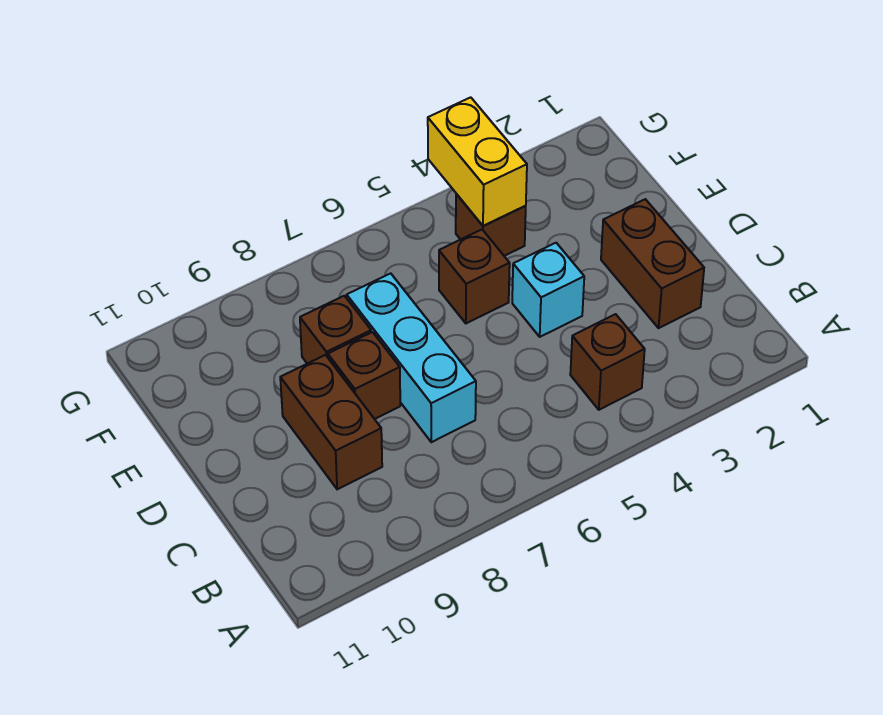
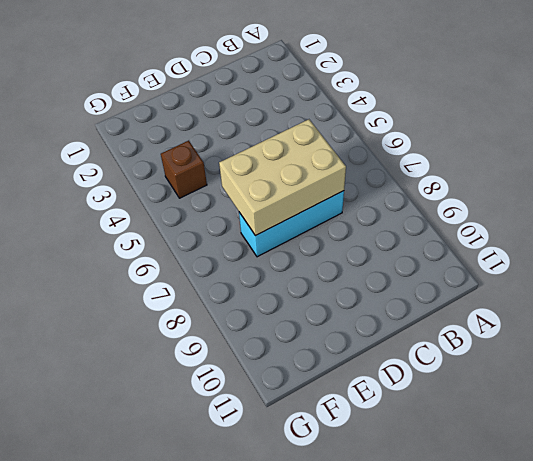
tan brick C6:E7 level 2 -> none
none -> brown brick B4 level 1
none -> brown brick C2:D2 level 1

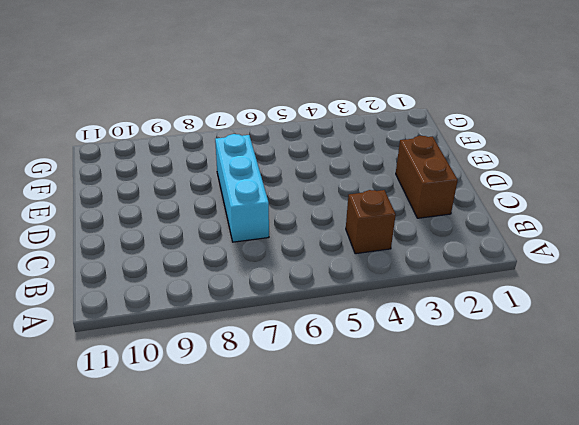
none -> brown brick C9:D9 level 1
none -> cyan brick D4 level 1

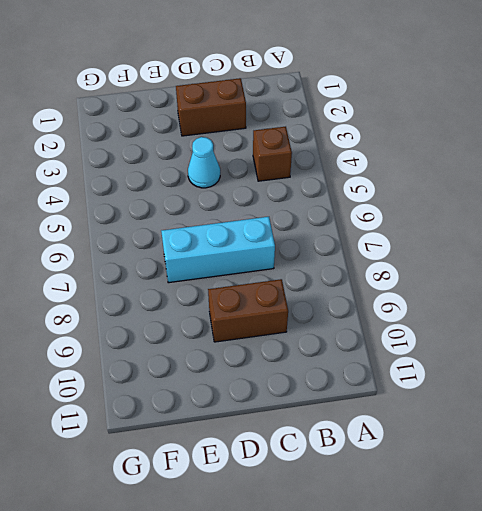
cyan cone D4 level 1 -> cyan brick D4 level 1
none -> brown brick D8 level 1
none -> brown brick E5 level 1

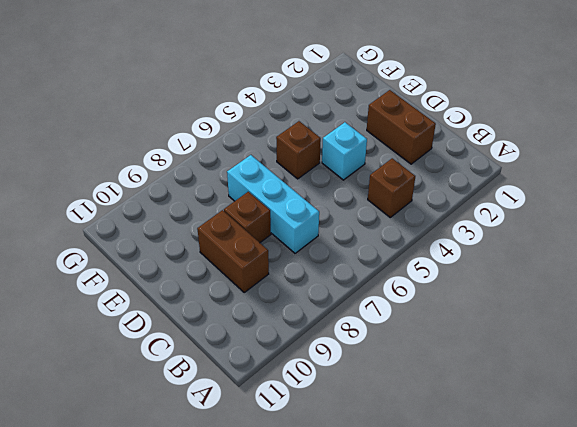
none -> brown brick E8 level 1
none -> brown brick F4 level 1

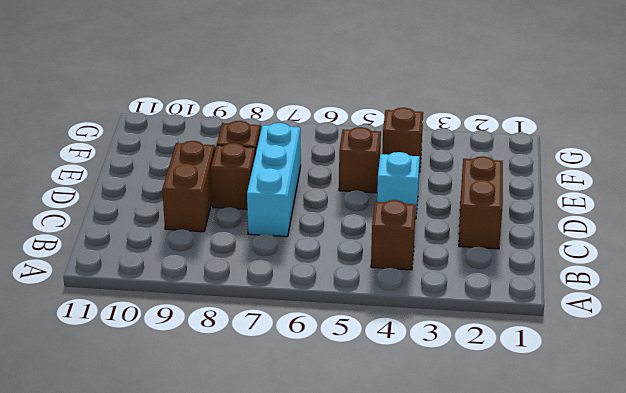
none -> yellow brick F4:G4 level 2

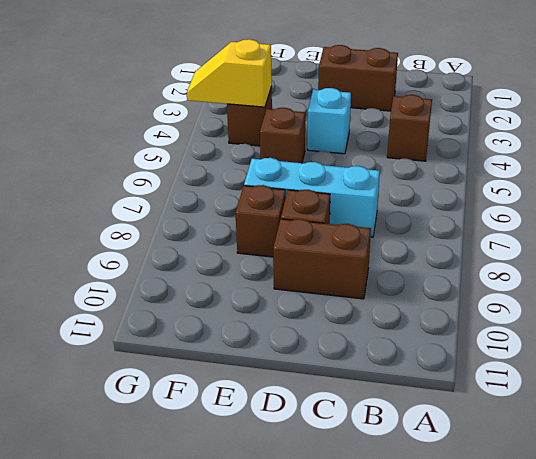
yellow slope F4:G4 level 2 top F -> yellow brick F4:G4 level 2

